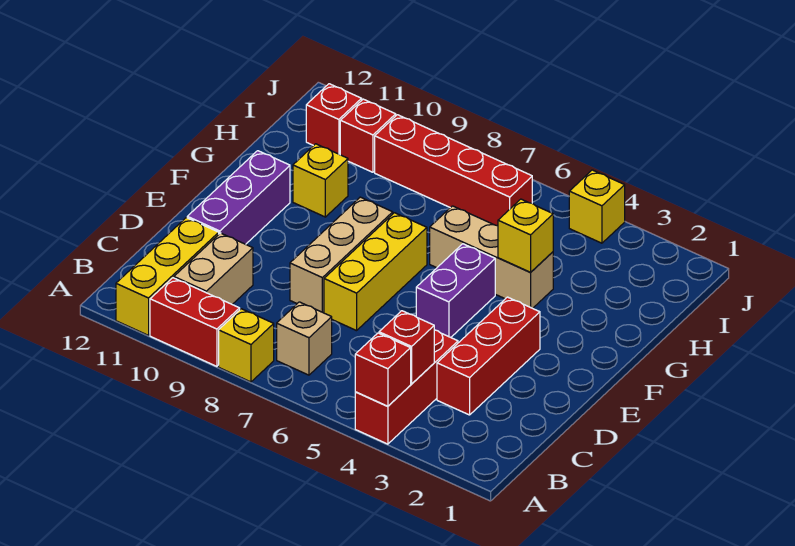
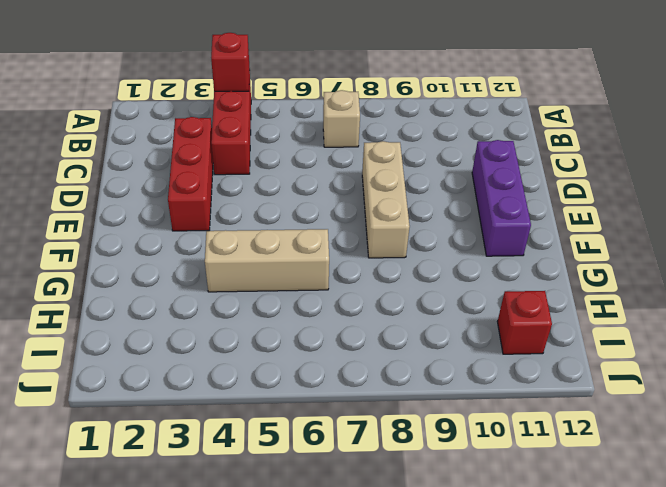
none -> yellow brick A8 level 1
none -> red brick A9:A10 level 1
none -> yellow brick A11:C11 level 1

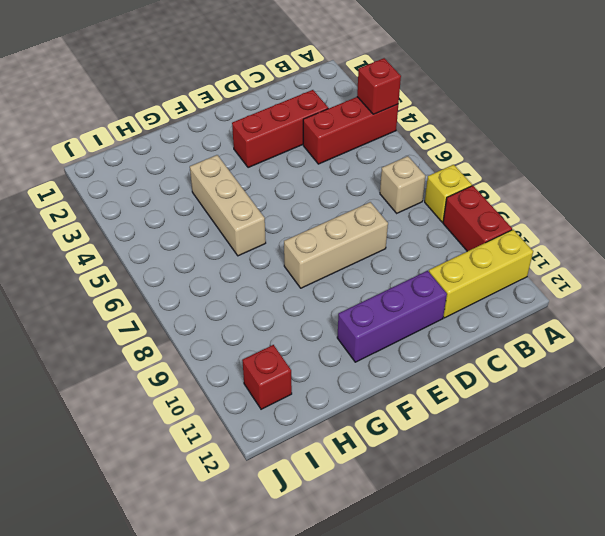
none -> tan brick B10:C10 level 1
none -> yellow brick D7:F7 level 1
none -> purple brick E5:F5 level 1

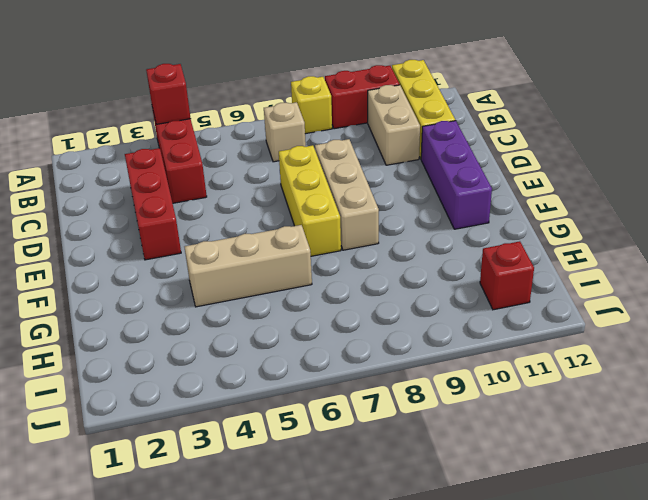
none -> purple brick E5:F5 level 1
none -> yellow brick G10 level 1
none -> red brick I6:I9 level 1

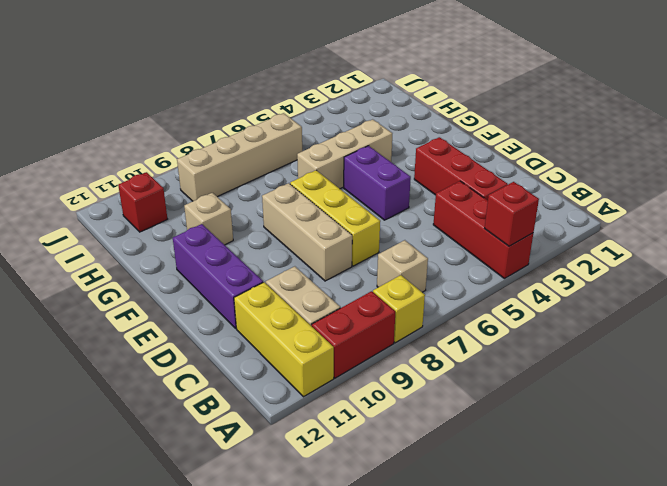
tan brick G10 level 1 -> yellow brick G10 level 1
tan brick I6:I9 level 1 -> red brick I6:I9 level 1
none -> red brick I10 level 1
none -> yellow brick J4 level 1
none -> red brick B4 level 2

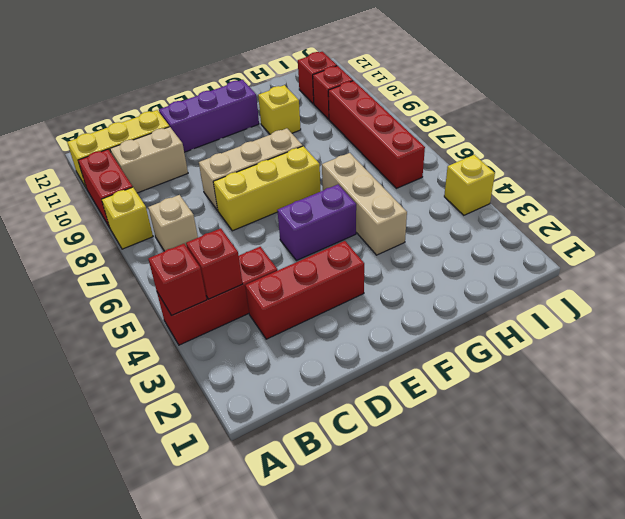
none -> yellow brick G4 level 2

